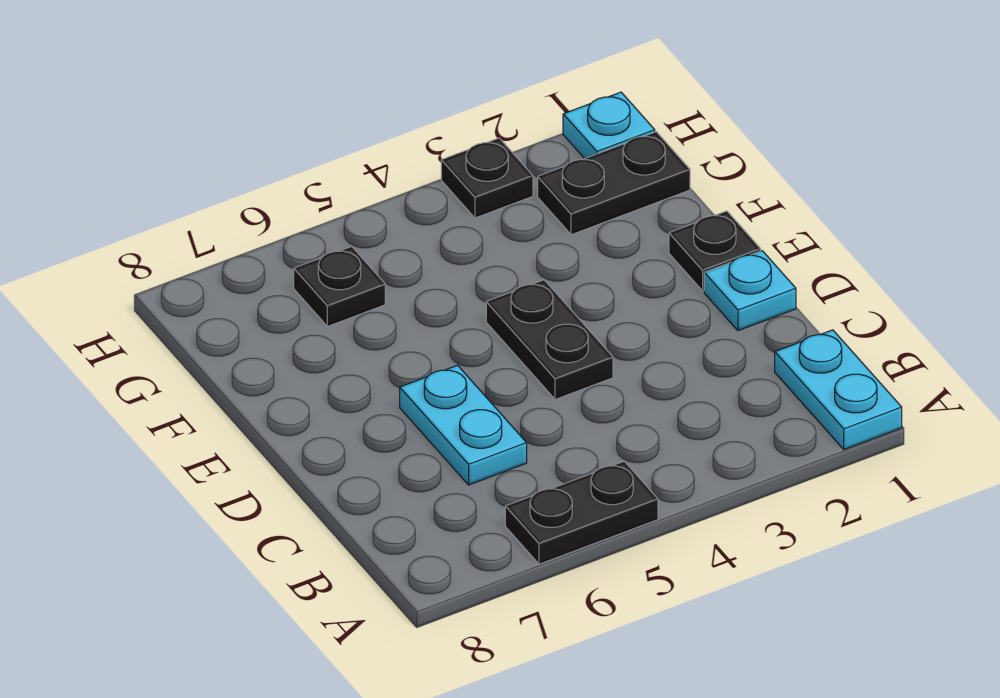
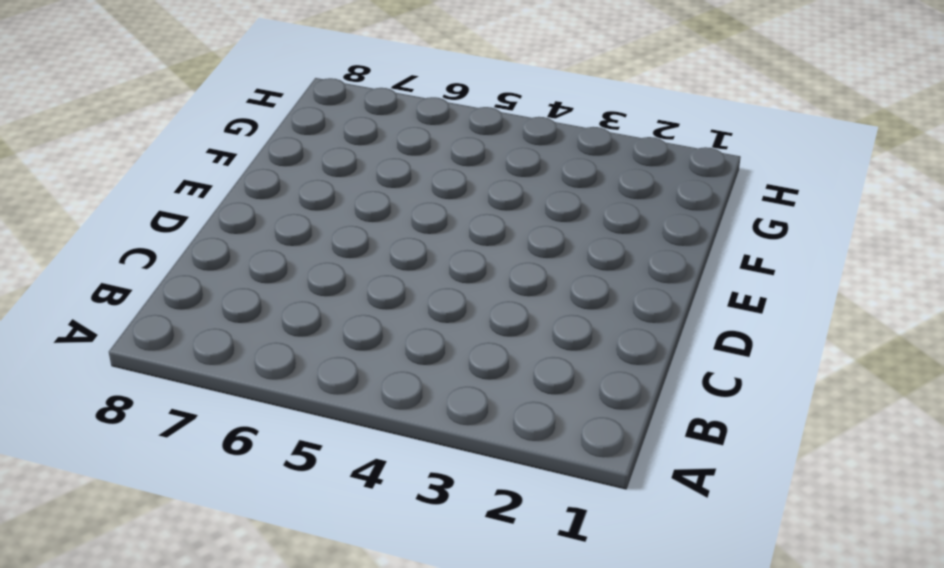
none -> cyan plate A1:B1 level 1
none -> black plate A5:A6 level 1

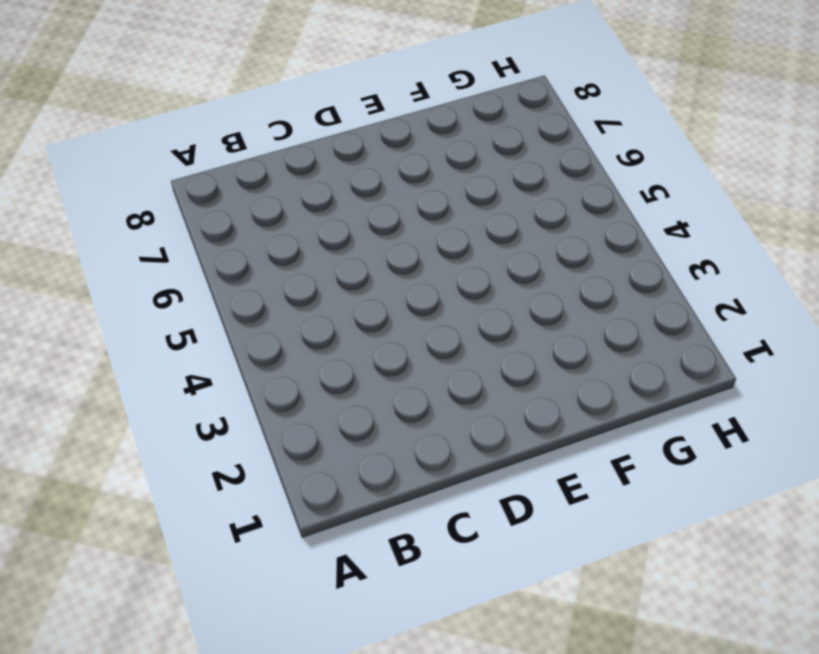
none -> cyan plate A1:B1 level 1
none -> black plate A5:A6 level 1

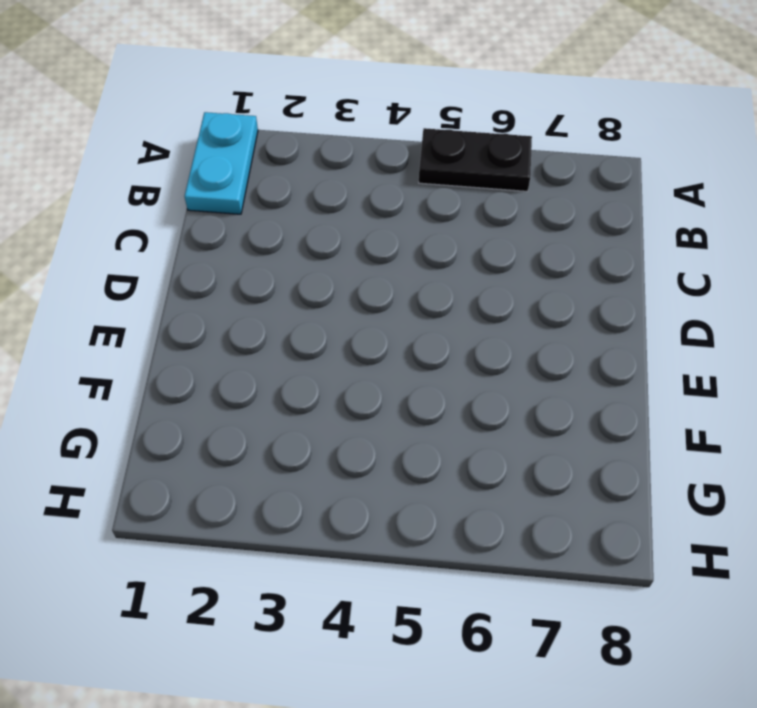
none -> cyan plate C6:D6 level 1
none -> cyan plate D1 level 1

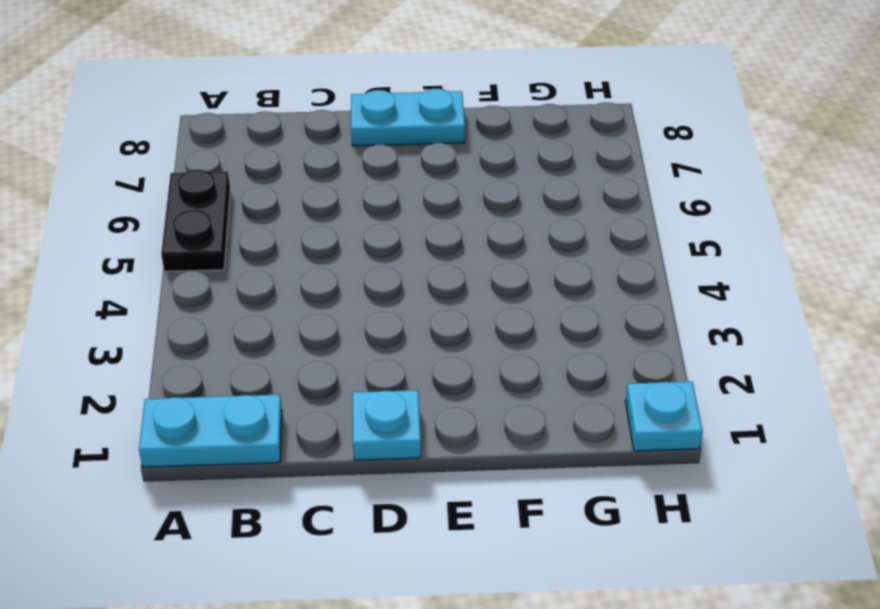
cyan plate D8:E8 level 1 -> cyan plate C6:D6 level 1
none -> black plate D4:E4 level 1
none -> black plate E1 level 1

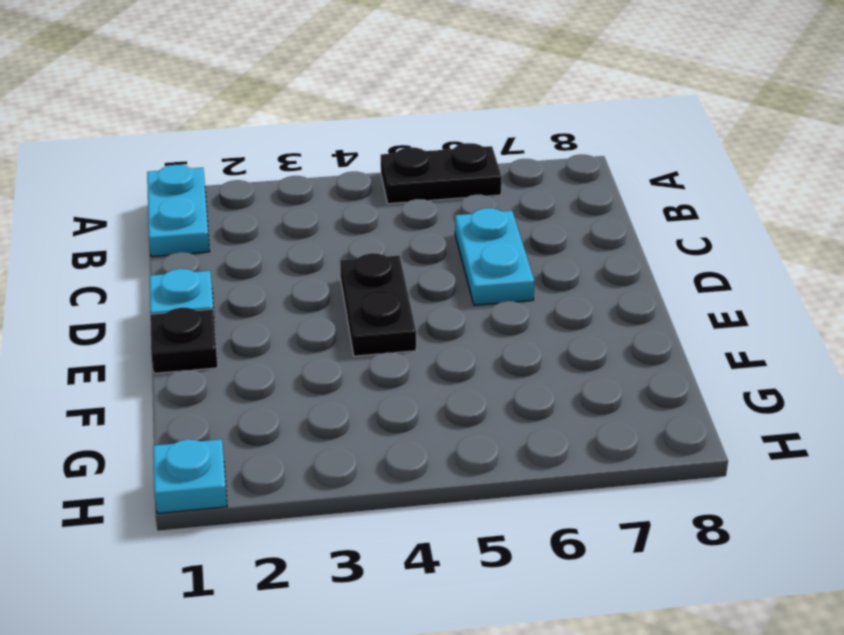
none -> black plate G1:G2 level 1
none -> black plate G6 level 1

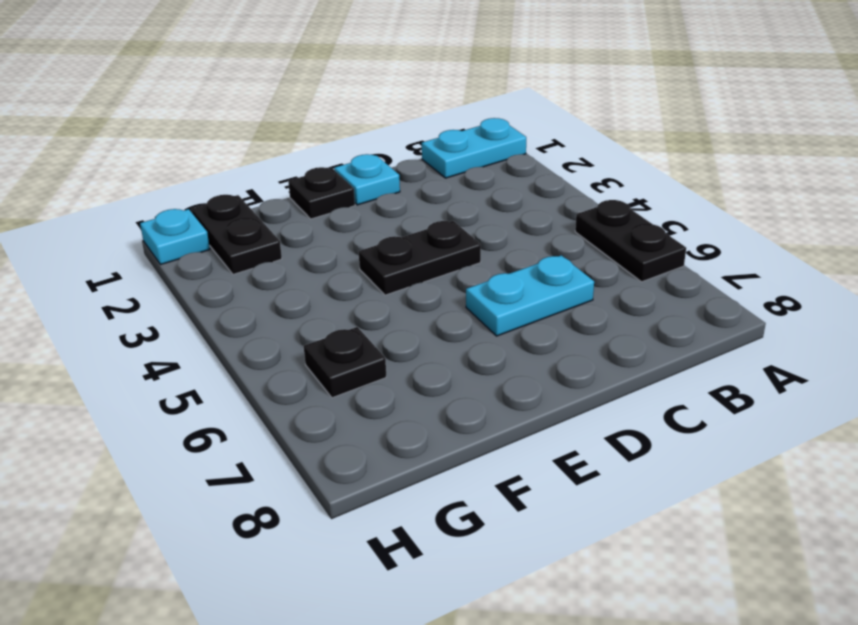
none -> black plate H3 level 1

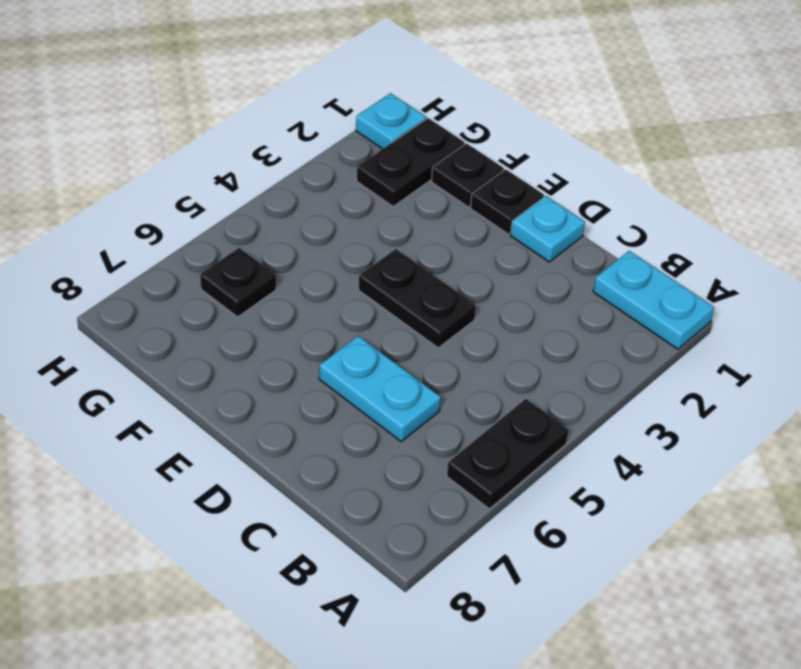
black plate F1 level 1 -> black plate H3 level 1

